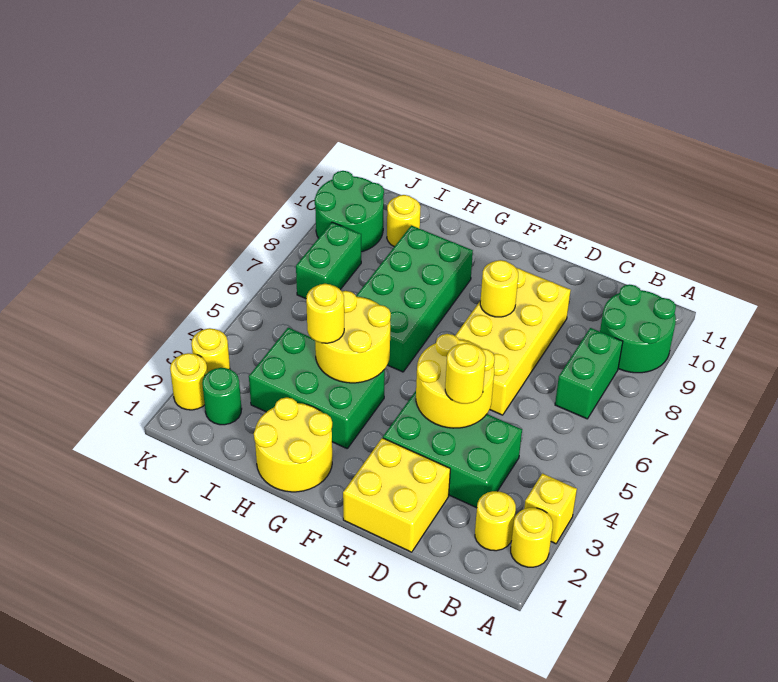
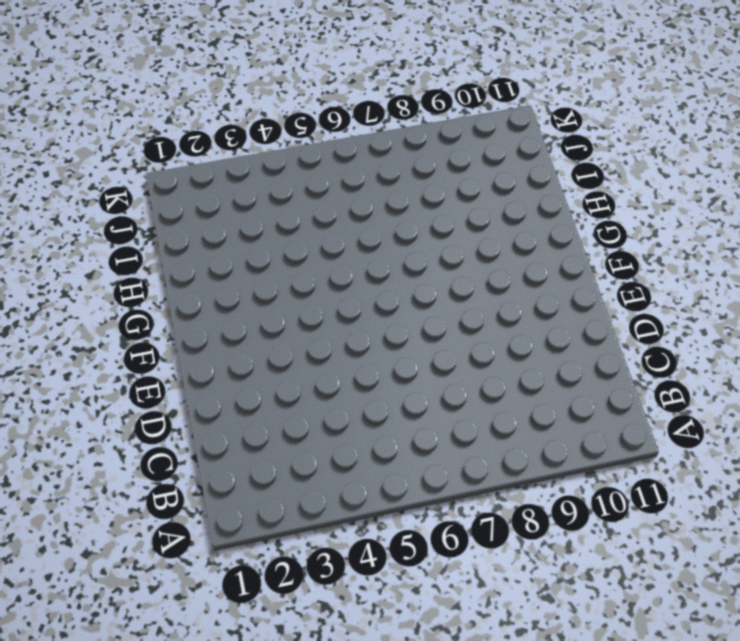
none -> yellow round brick A2 level 1
none -> yellow brick A3 level 1
none -> green round brick A9:B10 level 1

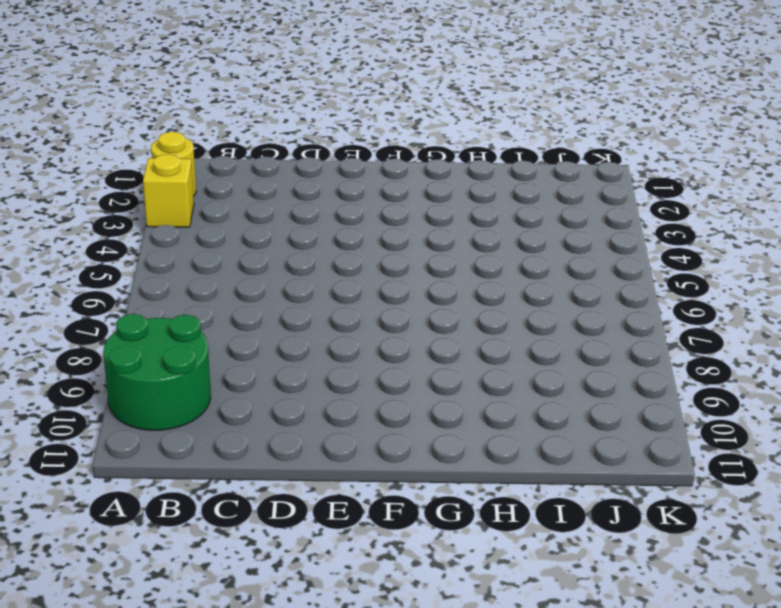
none -> yellow round brick B2 level 1
none -> green brick B7:B8 level 1
none -> green brick C3:E4 level 1

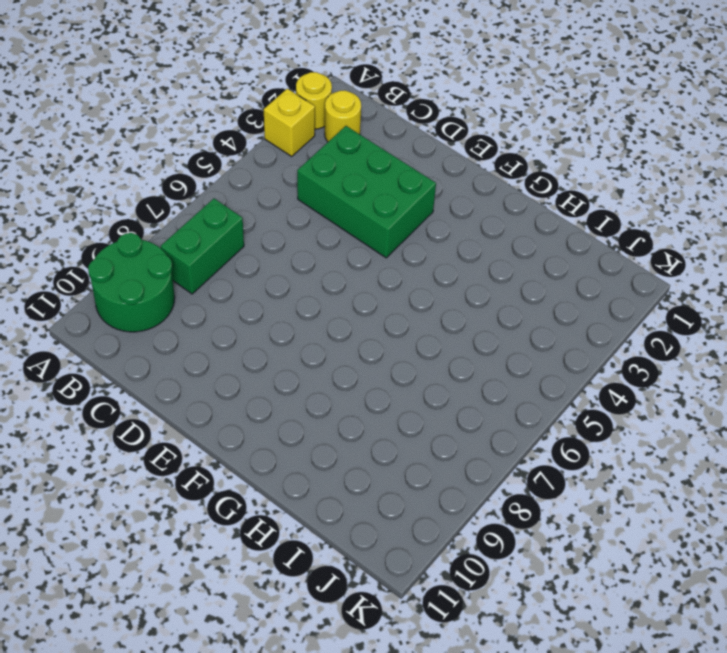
none -> yellow brick D1:E2 level 1
none -> yellow brick D6:E9 level 1
none -> yellow round brick G1:H2 level 1

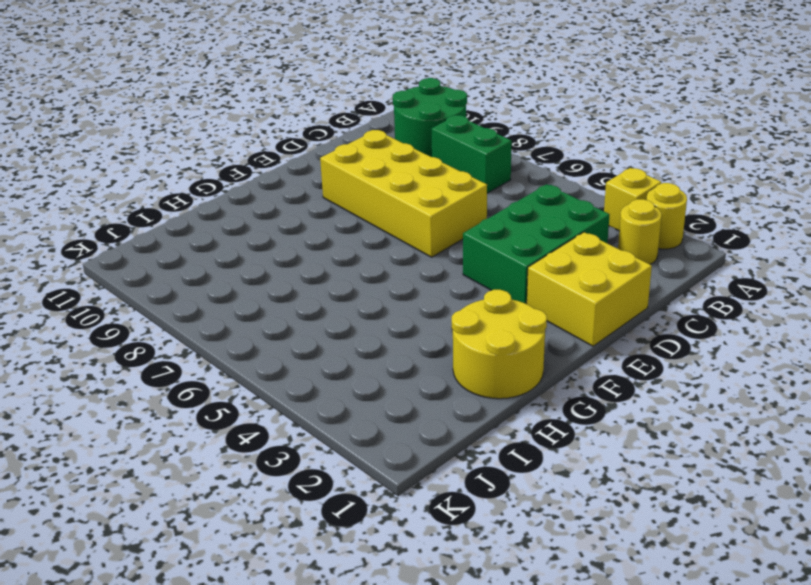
none -> green brick G3:I4 level 1
none -> green brick G6:H9 level 1
none -> yellow round brick I10 level 1

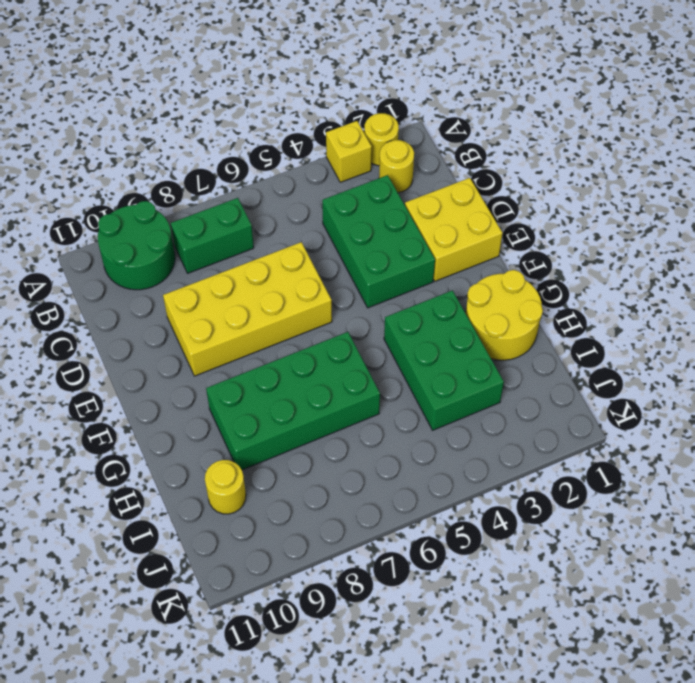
none -> green round brick J2 level 1
none -> green brick J7:J8 level 1
none -> green round brick J9:K10 level 1

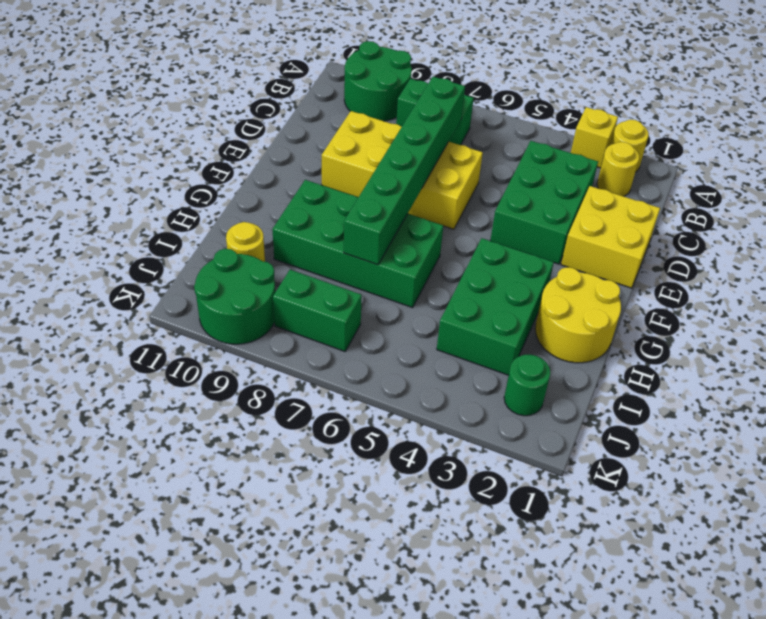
green brick C7:H7 level 2 -> none
none -> yellow round brick K2 level 1
none -> yellow round brick K3 level 1
none -> yellow round brick D4:E5 level 2

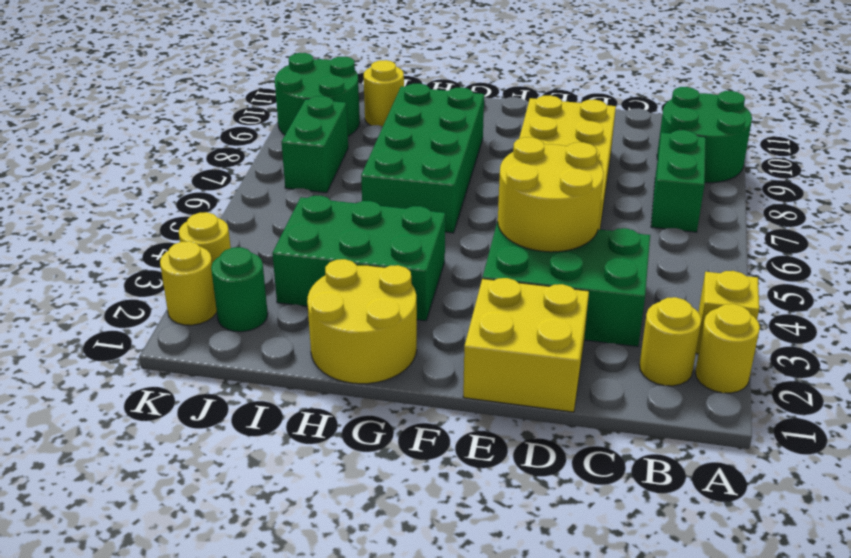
none -> yellow round brick E8 level 2
none -> yellow round brick G4:H5 level 2
none -> yellow round brick D4 level 3

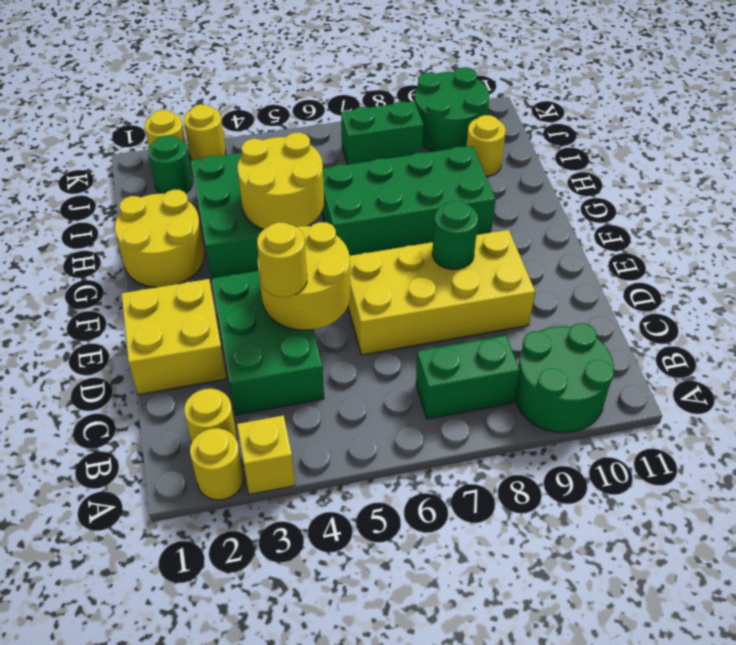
green round brick E8 level 2 -> yellow round brick E8 level 2
none -> yellow round brick H4 level 3

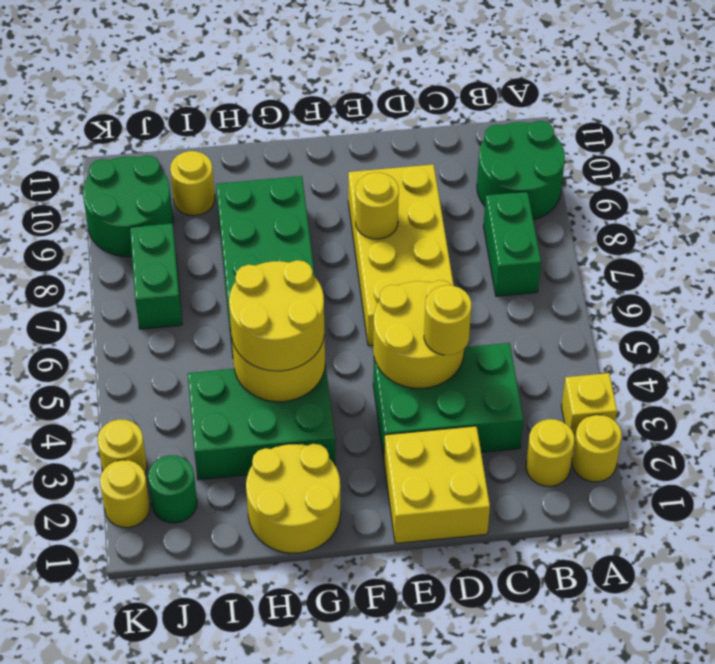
yellow round brick G4:H5 level 3 -> yellow round brick H4 level 3

